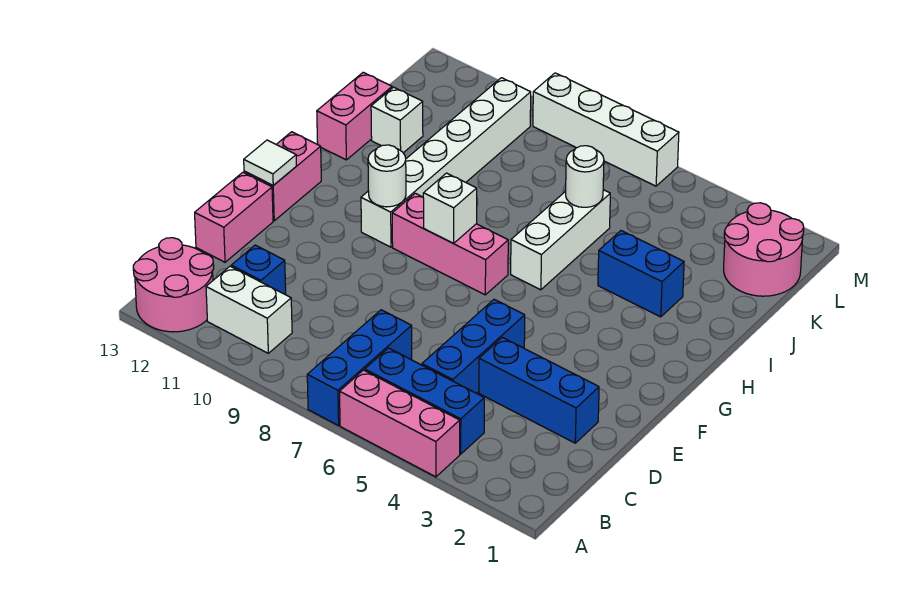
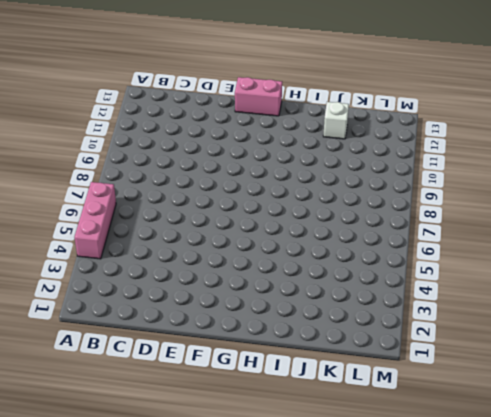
none -> blue brick A7:C7 level 1
none -> pink round brick A12:B13 level 1
none -> blue brick B4:B6 level 1

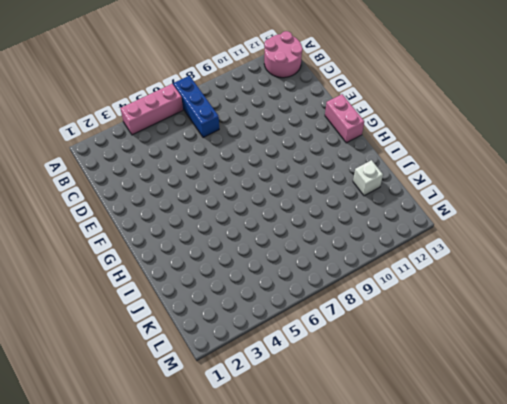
none -> blue brick B4:B6 level 1
none -> white brick B10:B11 level 1
none -> blue brick C5:E5 level 1

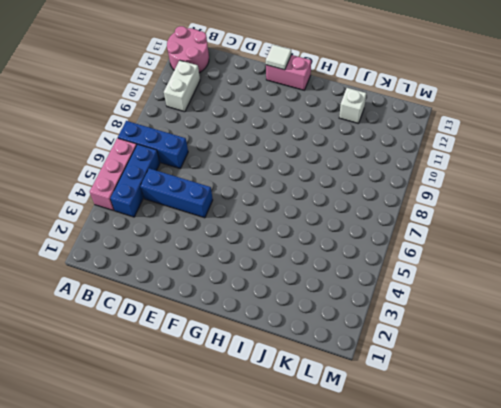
none -> blue brick C11 level 1
none -> blue brick D2:D4 level 1
none -> pink brick D13:E13 level 1

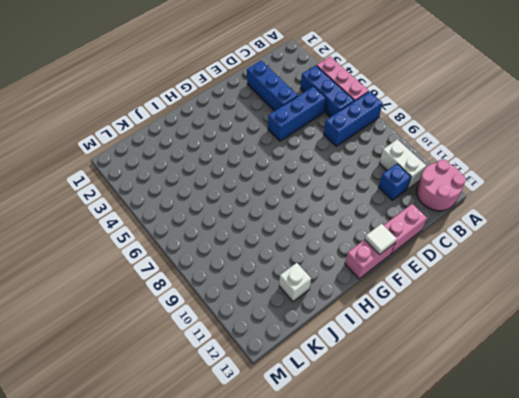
none -> pink brick G7:G9 level 1
none -> white brick G10:L10 level 1
none -> white brick H6:J6 level 1

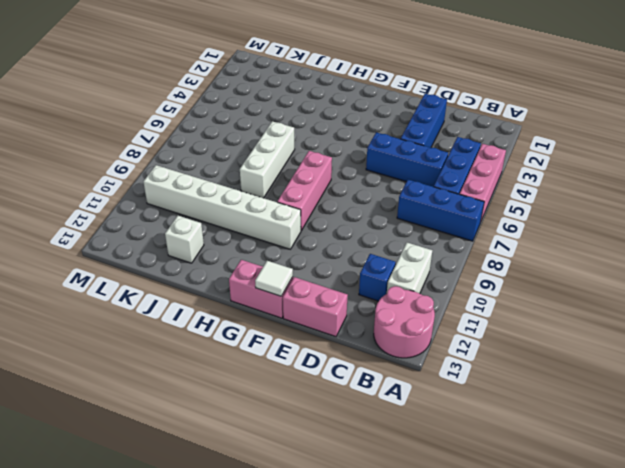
white brick I6:I8 level 1 -> white brick H6:J6 level 1
none -> blue brick I3:I4 level 1
none -> pink brick I13:J13 level 1
none -> pink round brick K1:L2 level 1

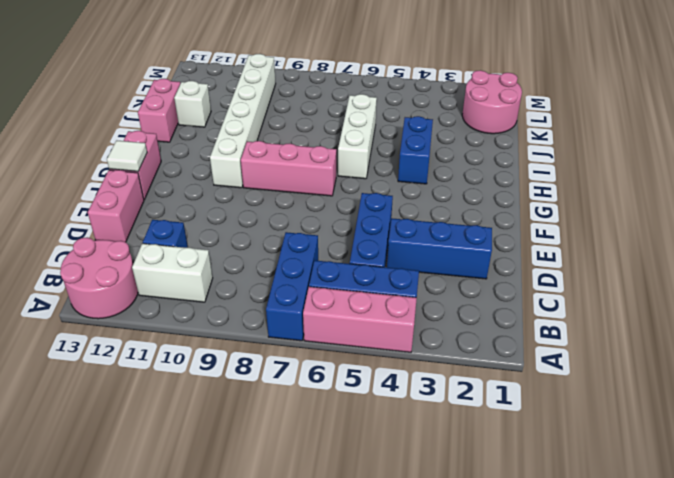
blue brick H4:I4 level 1 -> blue brick I3:I4 level 1
none -> white brick M6:M9 level 1
none -> white brick G8 level 2
none -> white round brick G10 level 2

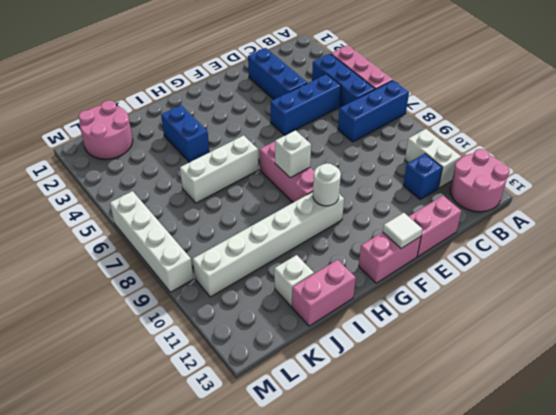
none -> white round brick J6 level 2

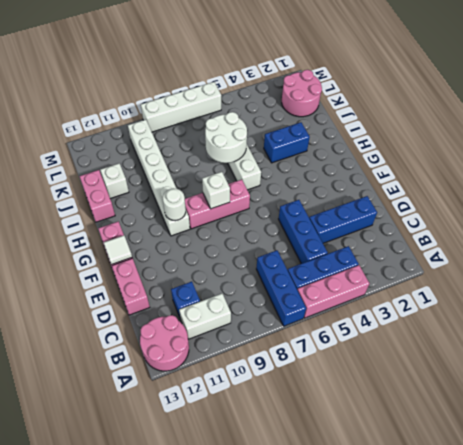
white round brick I6:J7 level 2 -> white round brick J6 level 2

